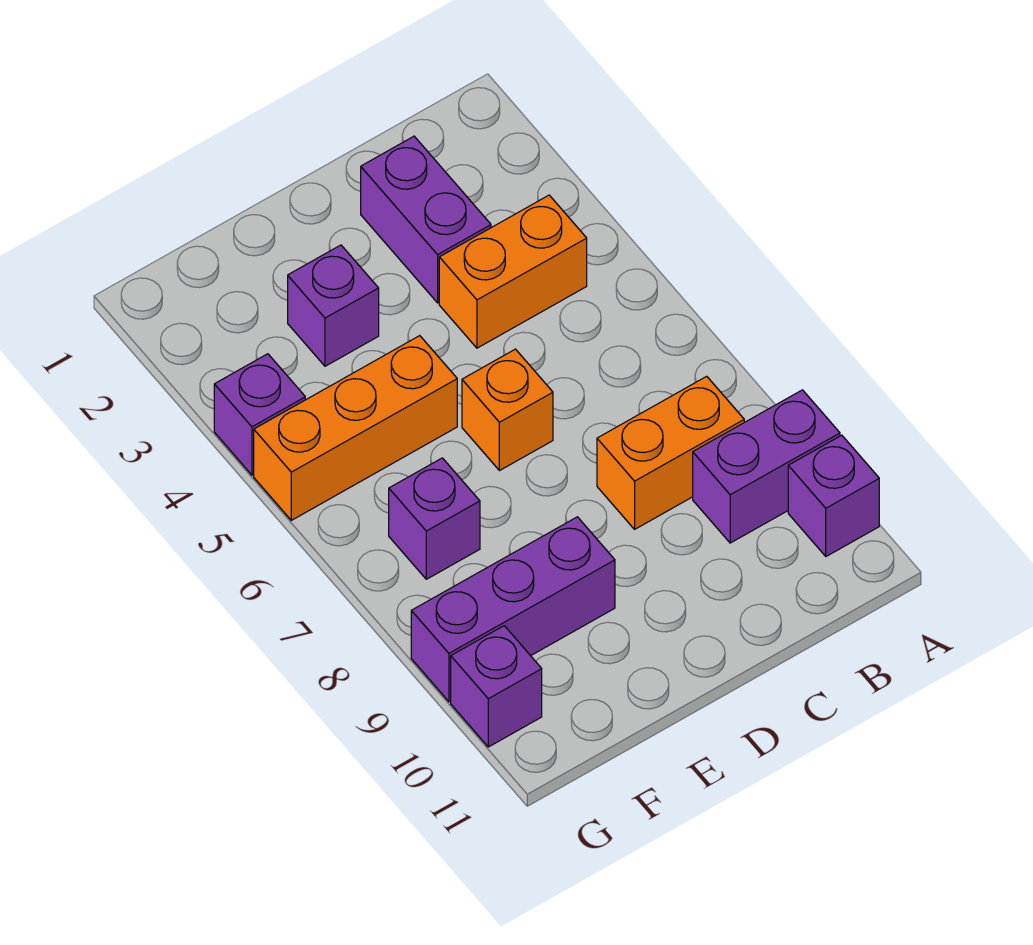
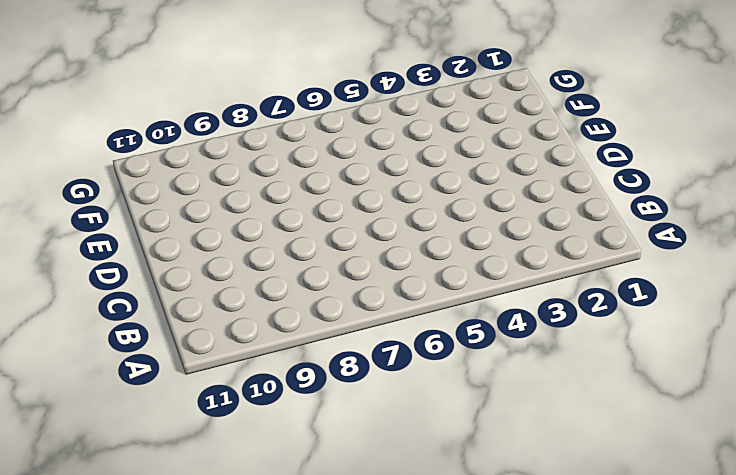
none -> purple brick A9:B9 level 1
none -> purple brick A10 level 1
none -> orange brick B4:C4 level 1

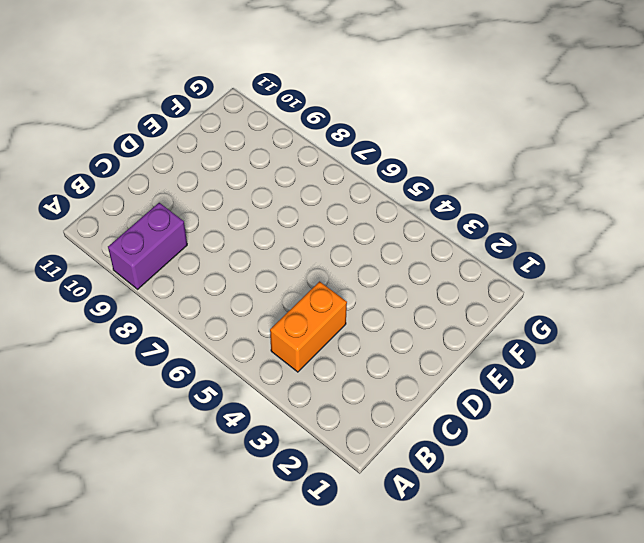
none -> purple brick A10 level 1
none -> orange brick B8:C8 level 1
none -> purple brick C2:C3 level 1

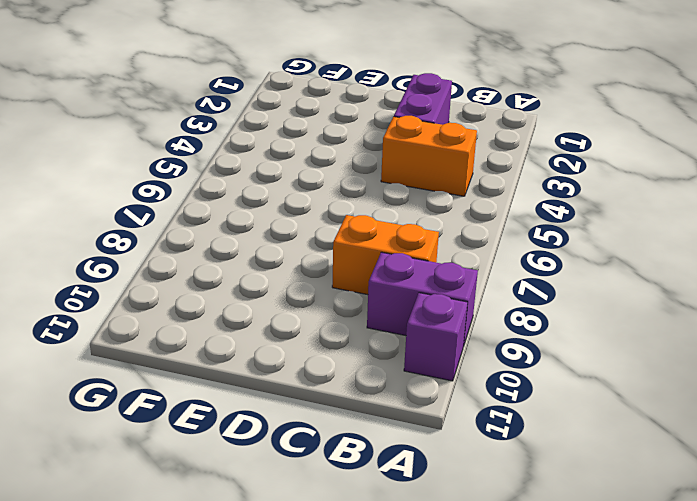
none -> orange brick D6 level 1
none -> purple brick E3 level 1
none -> orange brick E5:G5 level 1

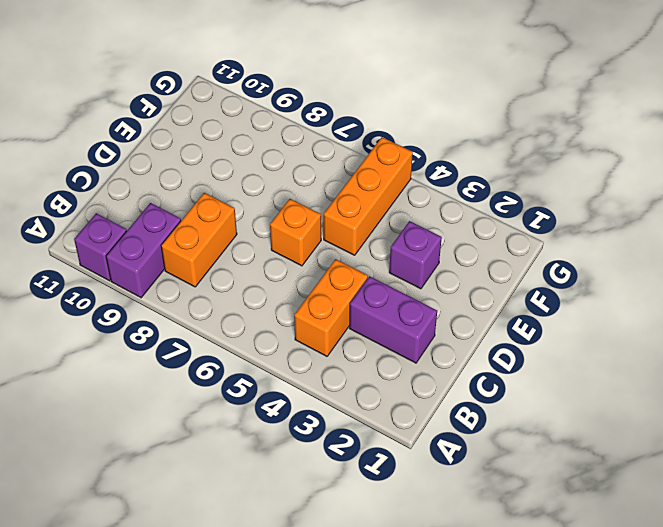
none -> purple brick E9:G9 level 1
none -> purple brick F7 level 1
none -> purple brick G4 level 1

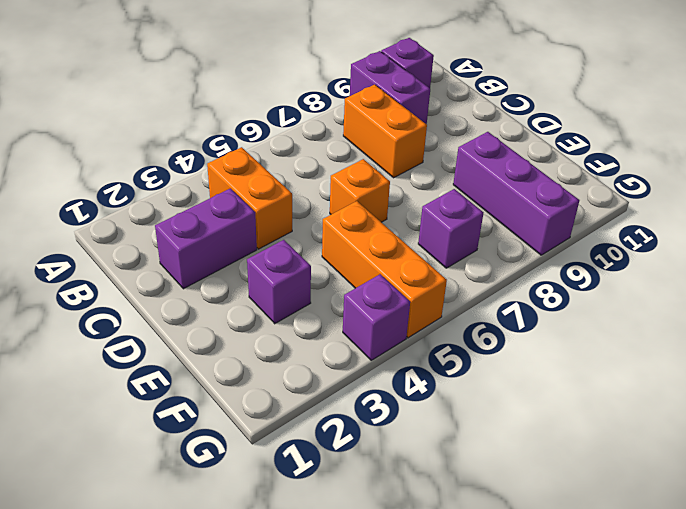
none -> purple brick G10 level 1

